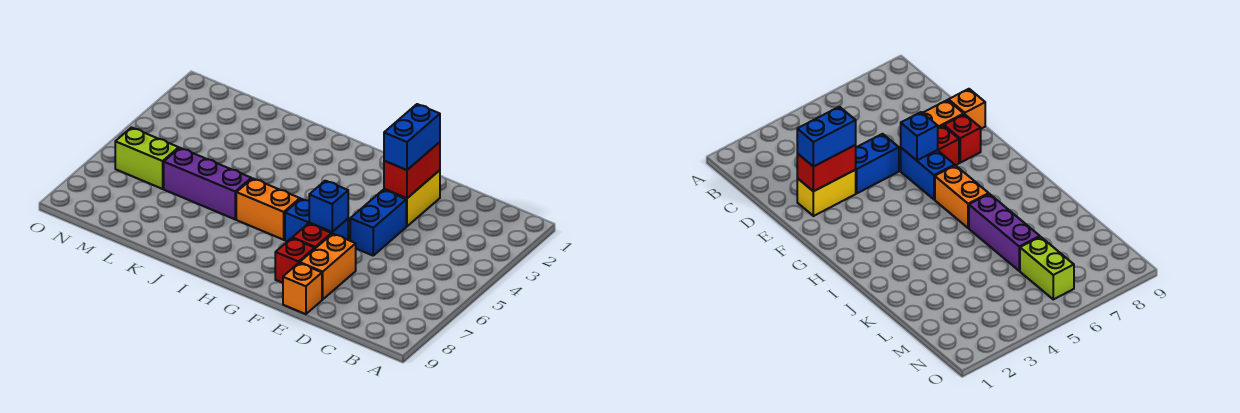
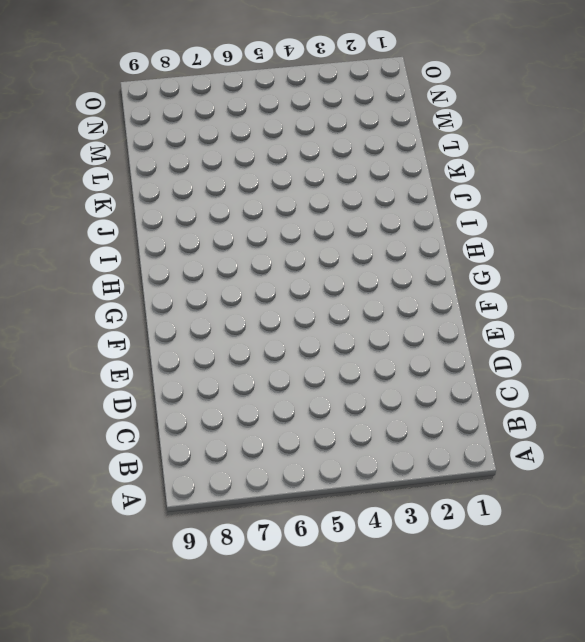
none -> yellow brick E2:E3 level 1
none -> blue brick E4:E5 level 1
none -> orange brick E7:E8 level 1

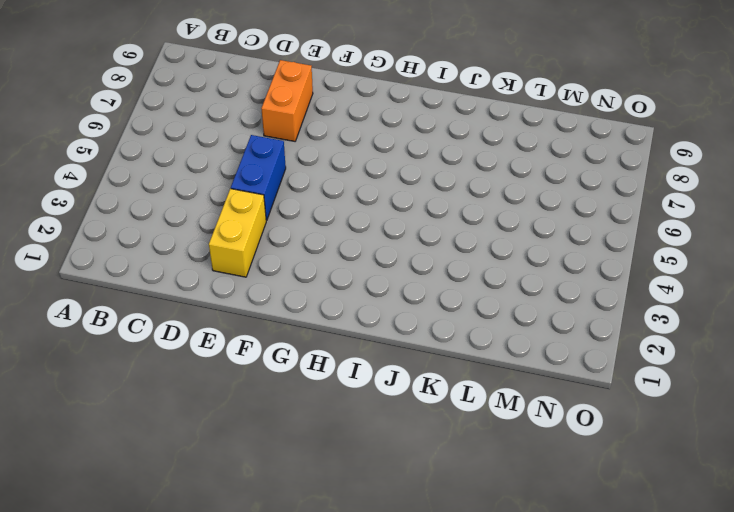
none -> orange brick E9 level 1
none -> blue brick F6:G6 level 1
none -> red brick F7 level 1

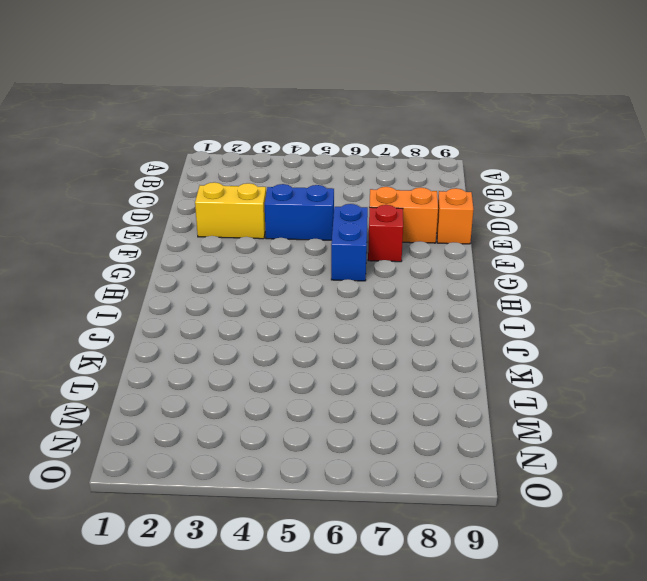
none -> red brick F8 level 1
none -> orange brick H6:I6 level 1
none -> purple brick J6:L6 level 1

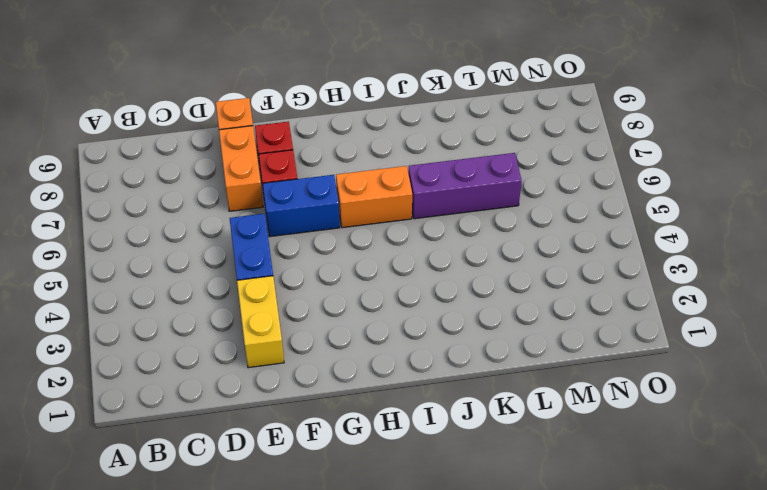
none -> lime brick M6:N6 level 1
none -> red brick E2:E3 level 2
none -> blue brick F6 level 2

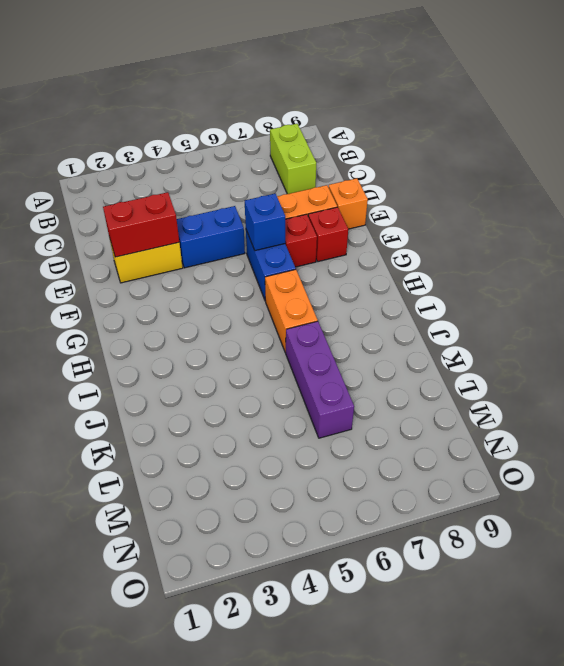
lime brick B8:C8 level 1 -> lime brick M6:N6 level 1
none -> blue brick E2:E3 level 3

